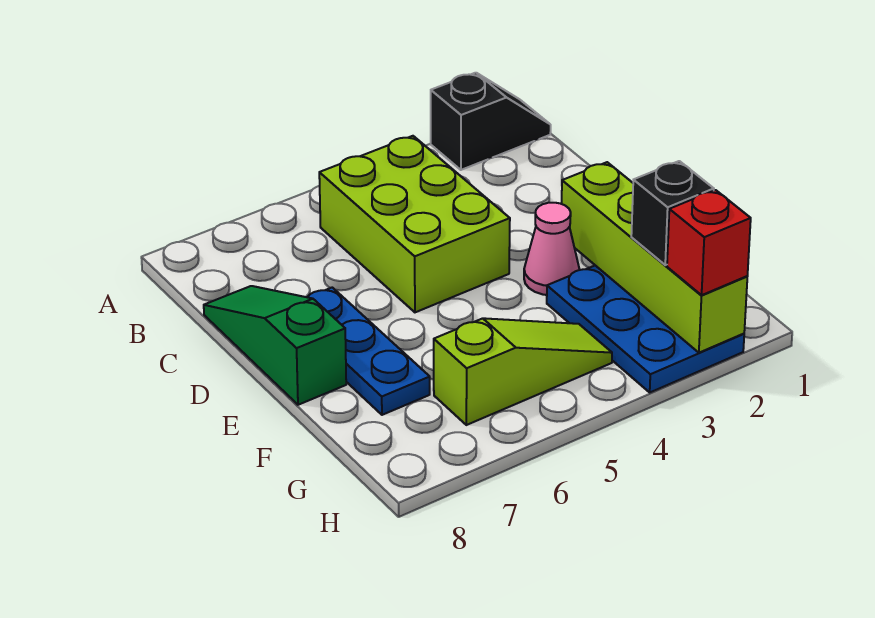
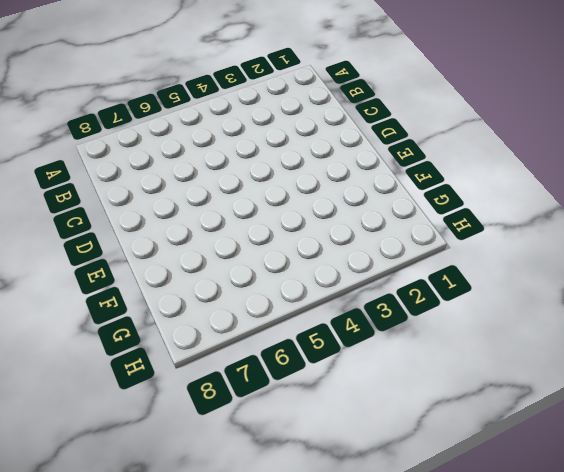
none -> black slope A1:A2 level 1 top 2
none -> lime brick B4:D5 level 1

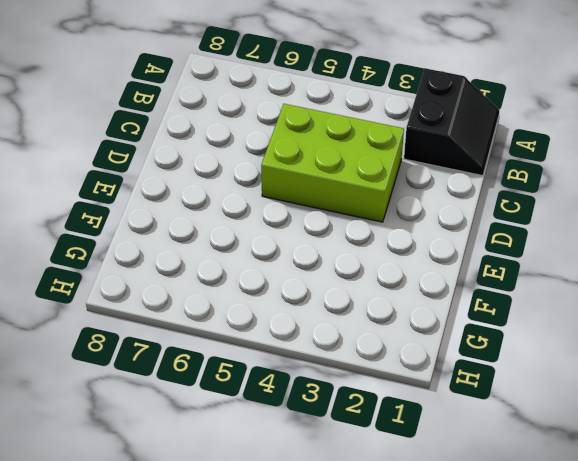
black slope A1:B2 level 1 top 2 -> black slope A1:A2 level 1 top 2
lime brick C3:D5 level 1 -> lime brick B4:D5 level 1
none -> green slope C8:E8 level 1 top E
none -> blue plate D7:F7 level 1

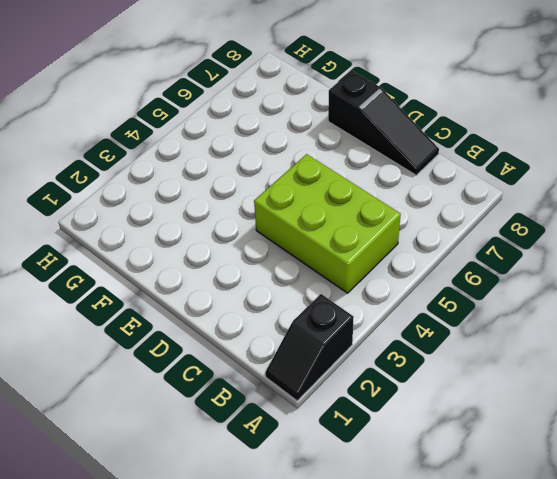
black slope C8:E8 level 1 top E -> green slope C8:E8 level 1 top E
none -> blue plate D7:F7 level 1
none -> pink cone E3 level 1

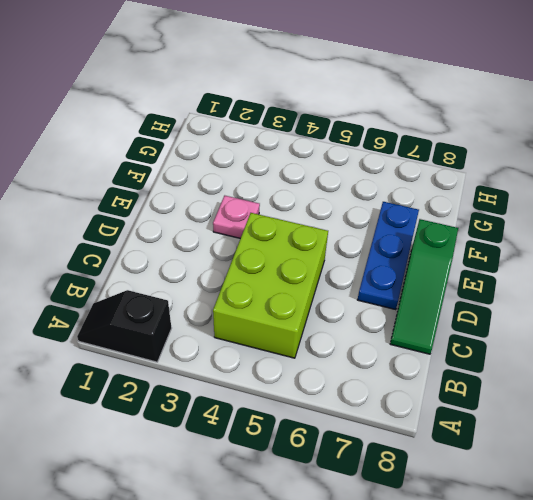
pink plate E3 level 1 -> pink cone E3 level 1
none -> blue plate F2:H3 level 1
none -> lime slope G4:G6 level 1 top 6

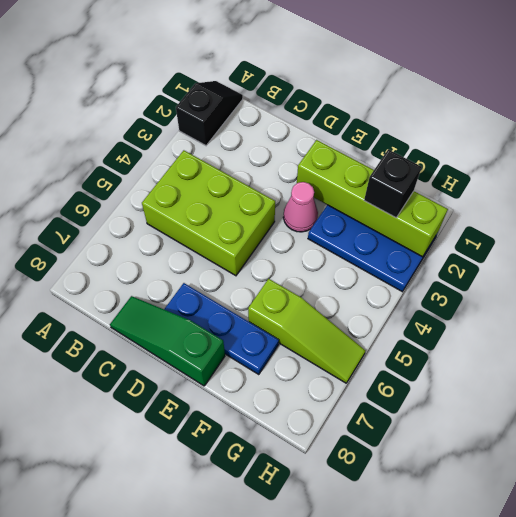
lime slope F6:H6 level 1 top F -> lime slope G4:G6 level 1 top 6
none -> red brick H2 level 3

